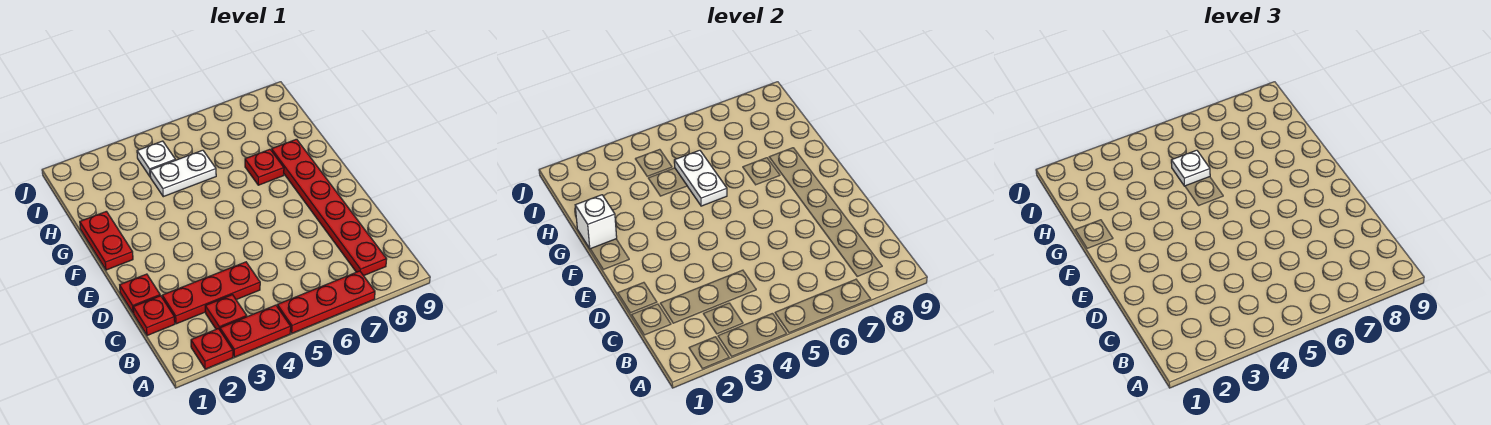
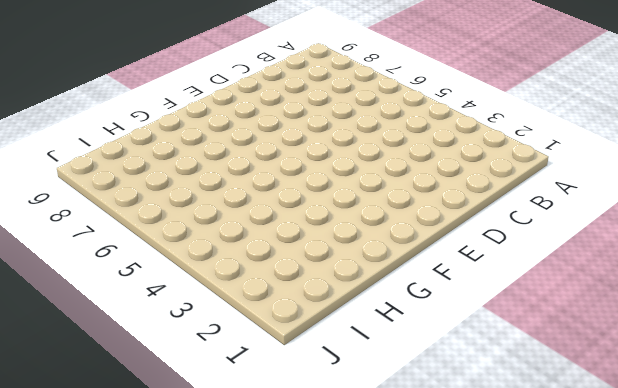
none -> red plate A2 level 1
none -> red plate A3:A4 level 1
none -> red plate A5:A7 level 1

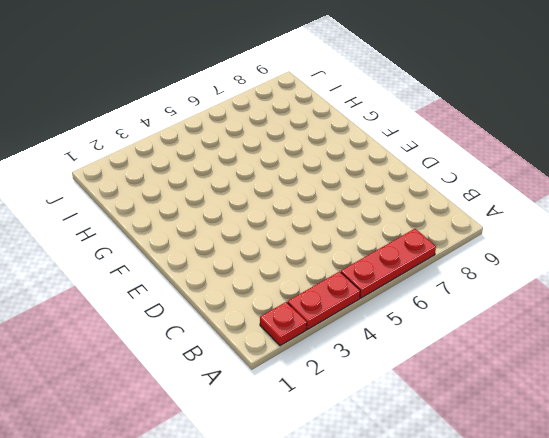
none -> red plate B3 level 1
none -> red plate B8:G8 level 1
none -> red plate C1 level 1

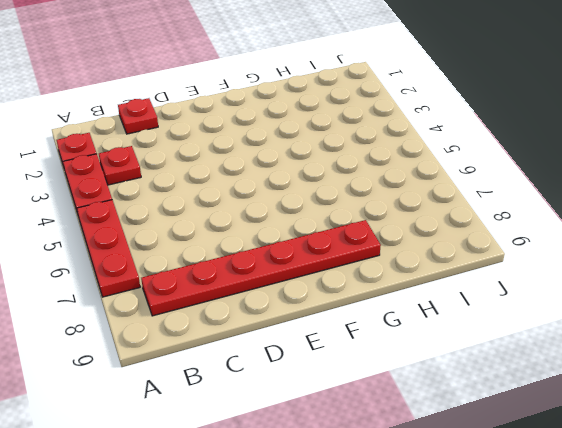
none -> red plate C2:C4 level 1
none -> red plate D1 level 1
none -> red plate F1:G1 level 1

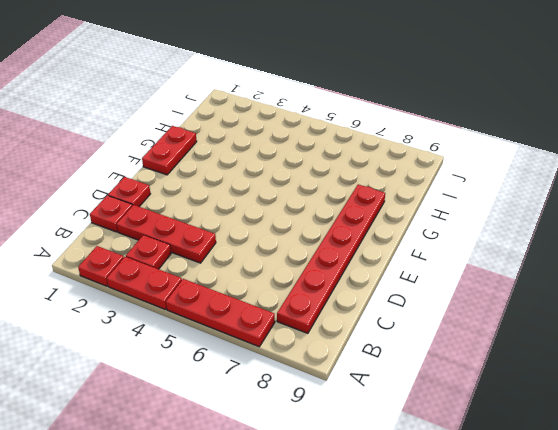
none -> red plate G7 level 1
none -> white plate H4:H5 level 1
none -> white plate I4 level 1

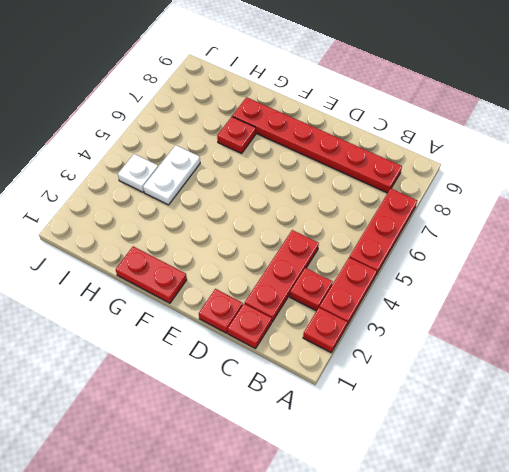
none -> white brick G1 level 2
none -> white plate G5:H5 level 2
none -> white plate H5 level 3

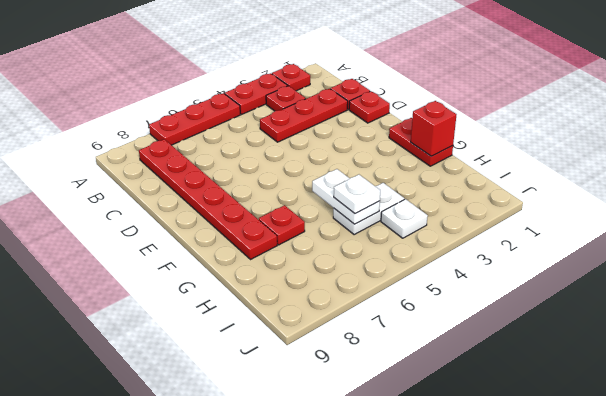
red brick G1 level 2 -> white brick G1 level 2

